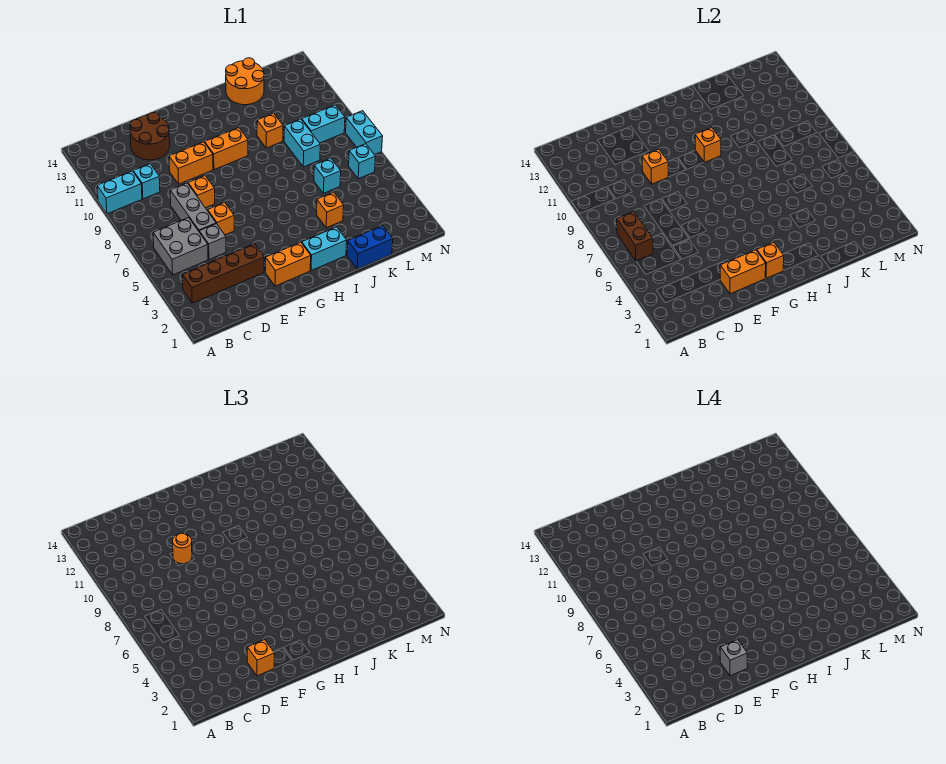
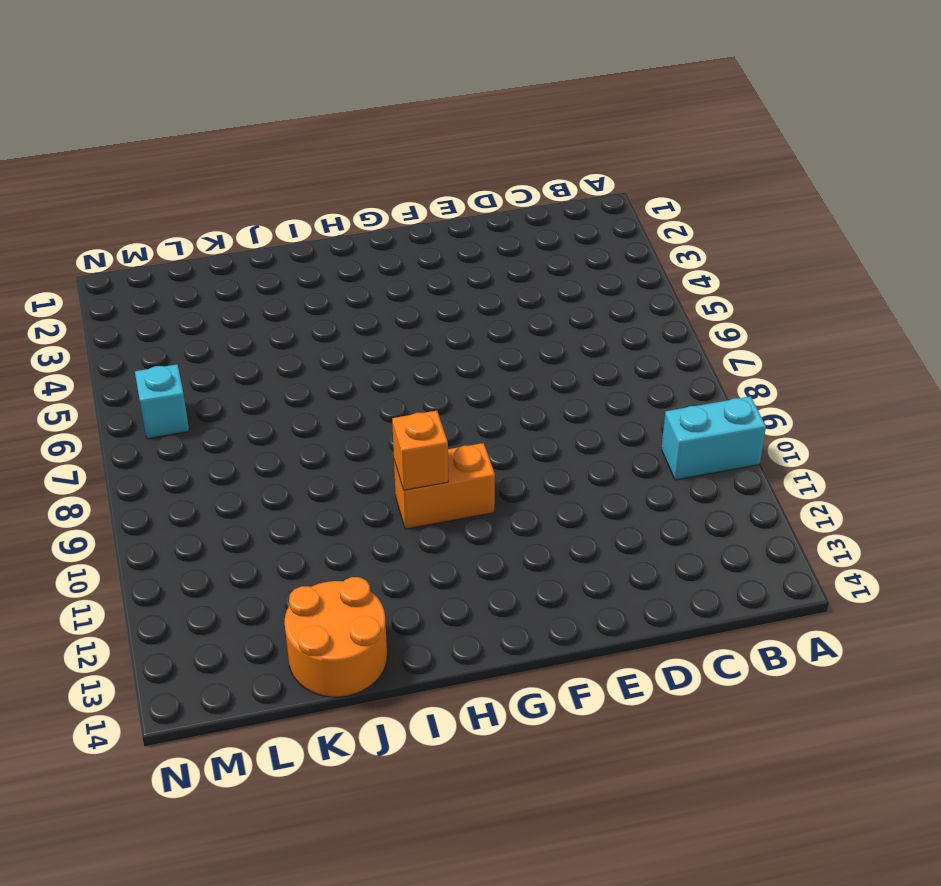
none -> brown brick B3:E3 level 1
none -> grey brick B5:C6 level 1
none -> cyan brick C10 level 1
none -> grey brick D5 level 1

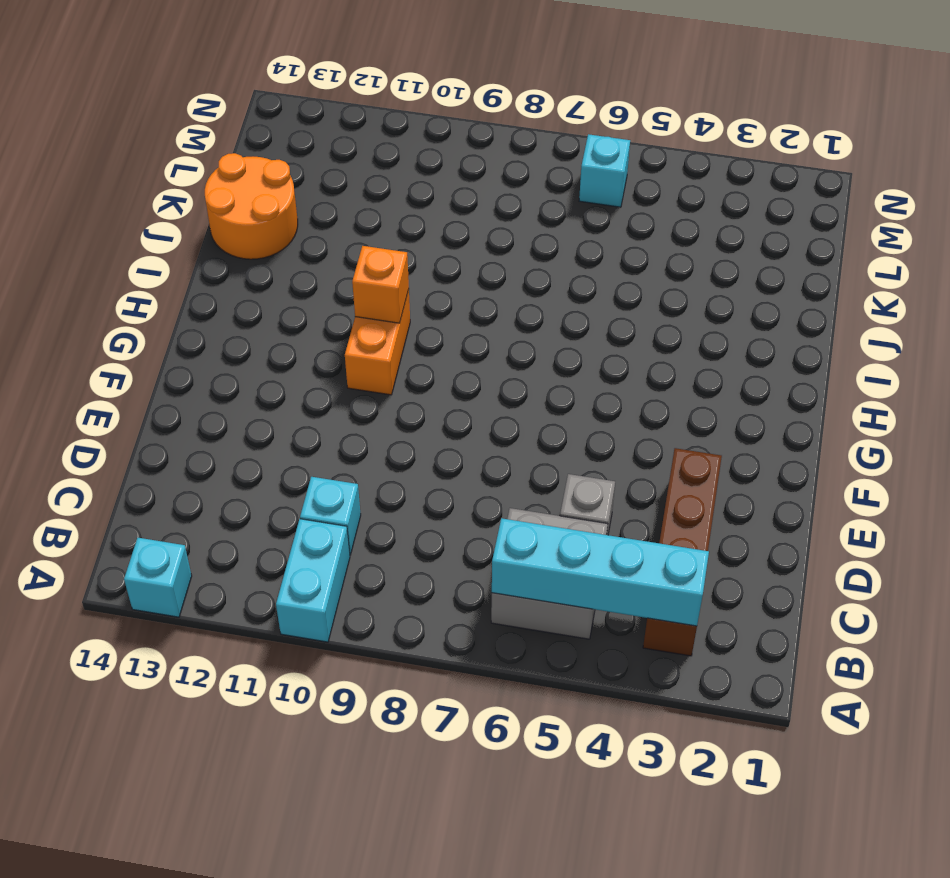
cyan brick A13 level 1 -> cyan brick K6 level 1
cyan brick B3:B6 level 2 -> brown brick B6:B7 level 2
none -> grey brick D6:D8 level 1
none -> brown round brick D12:E13 level 1
none -> orange brick E6 level 1
none -> orange brick E8 level 1

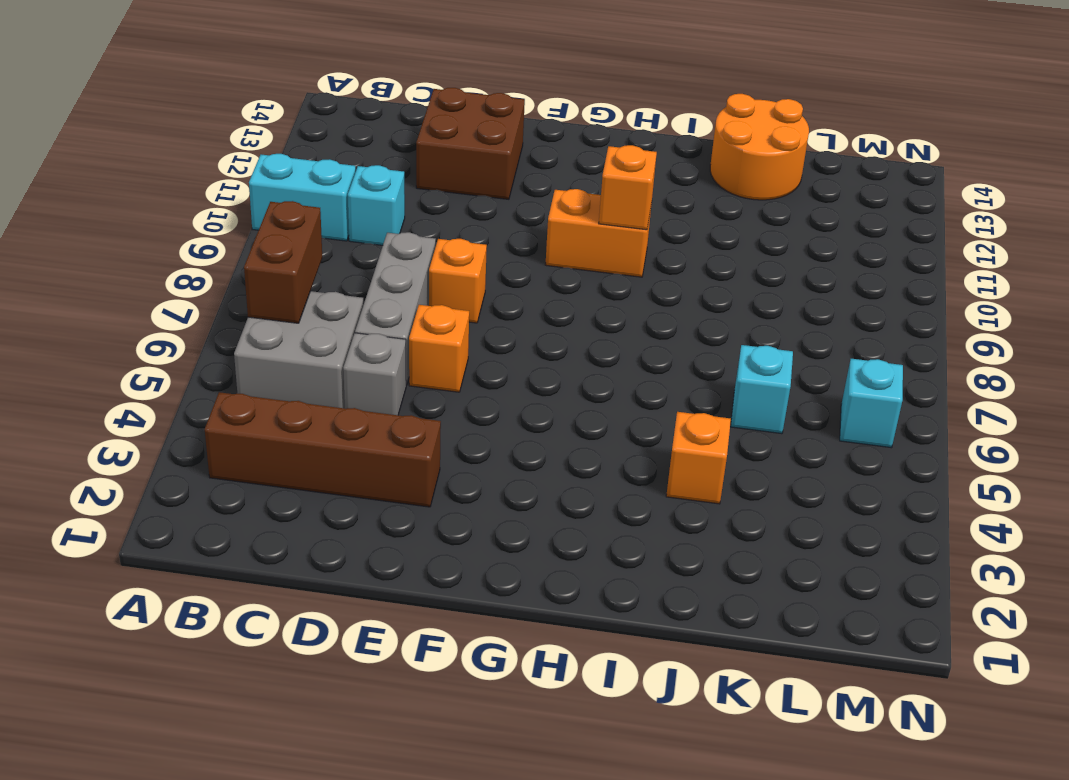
brown brick D12:E13 level 1 -> brown round brick D12:E13 level 1
none -> orange brick E10:F10 level 1
none -> orange brick F2:G2 level 1
none -> cyan brick H2:I2 level 1
none -> blue brick J1:K1 level 1

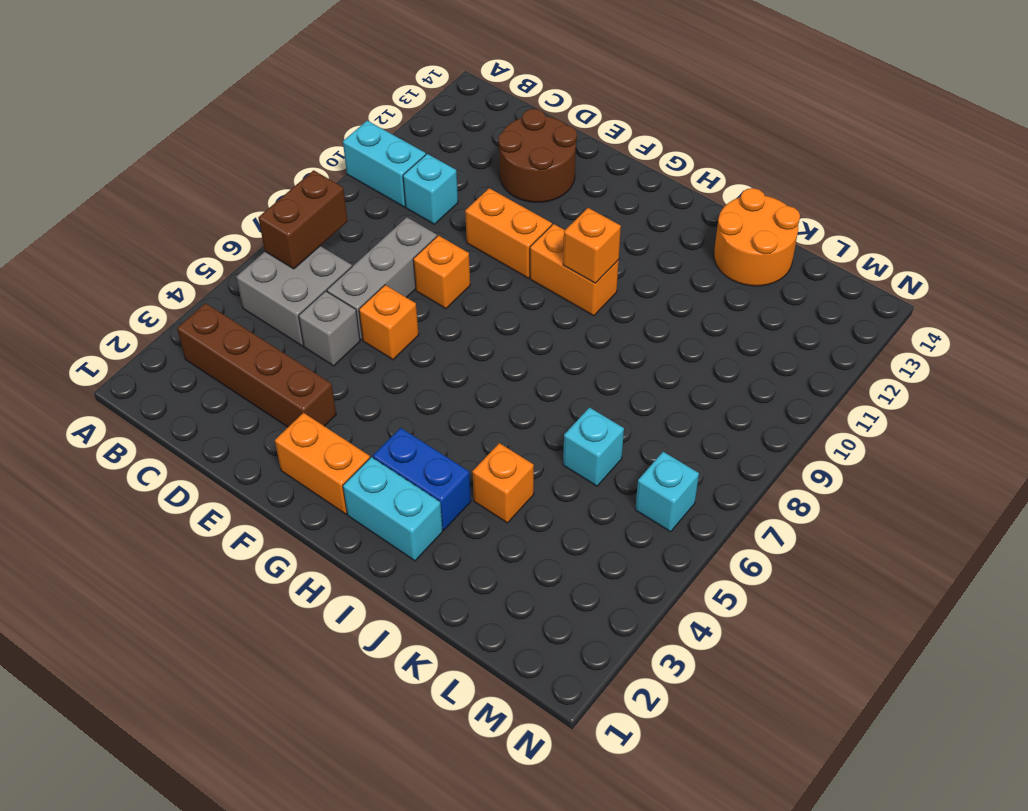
blue brick H3:I3 level 1 -> blue brick J1:K1 level 1
none -> orange brick J10 level 1
none -> cyan brick K8:K9 level 1
none -> cyan brick L9:M9 level 1
none -> cyan brick N7:N8 level 1

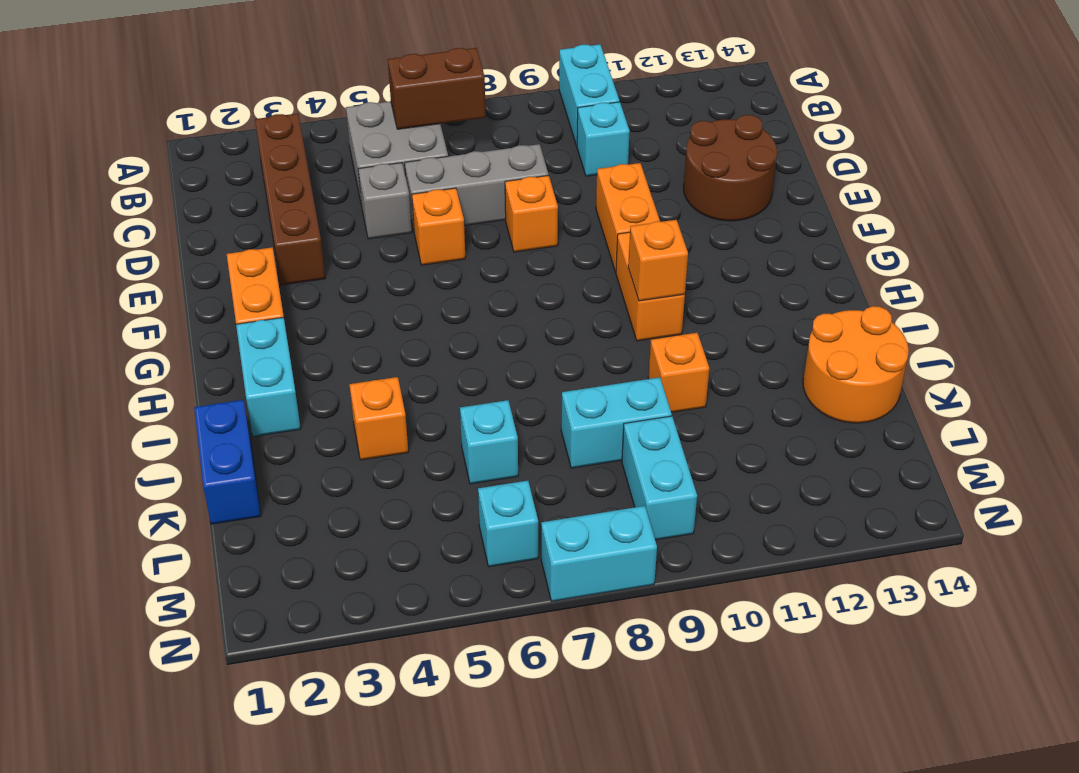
none -> orange brick E2:F2 level 2
none -> orange brick E10 level 2
none -> orange brick G2 level 2
none -> orange brick E2 level 3

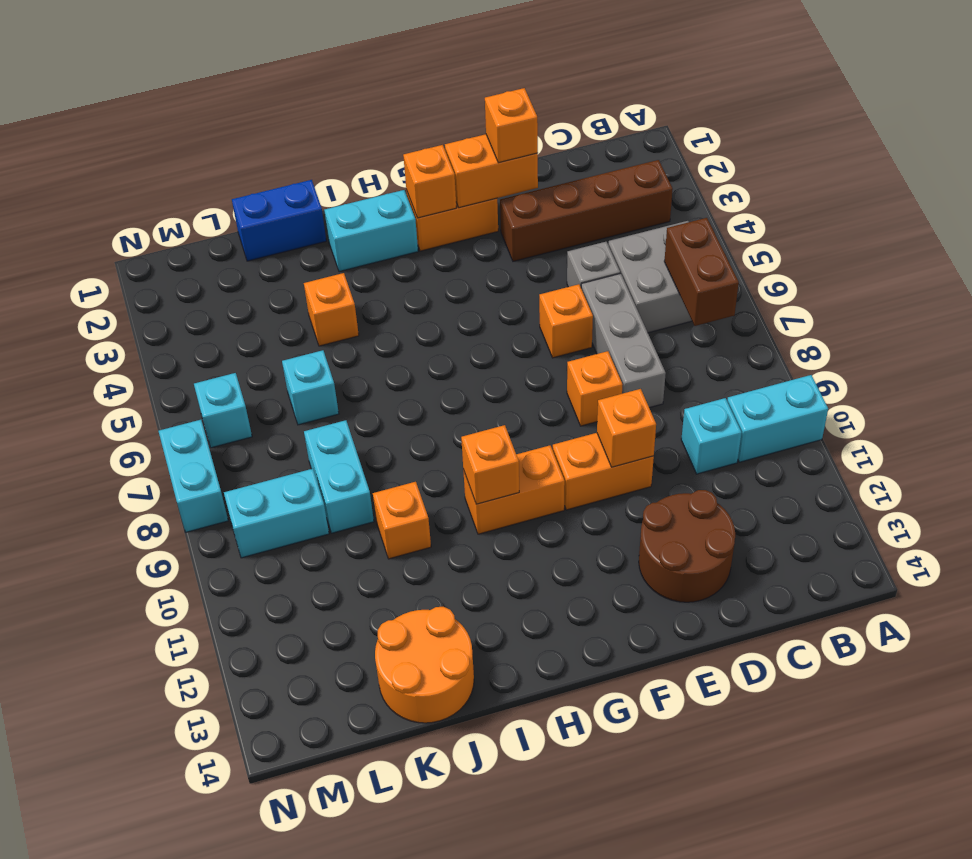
none -> orange round brick E10 level 3
none -> grey brick E2 level 4

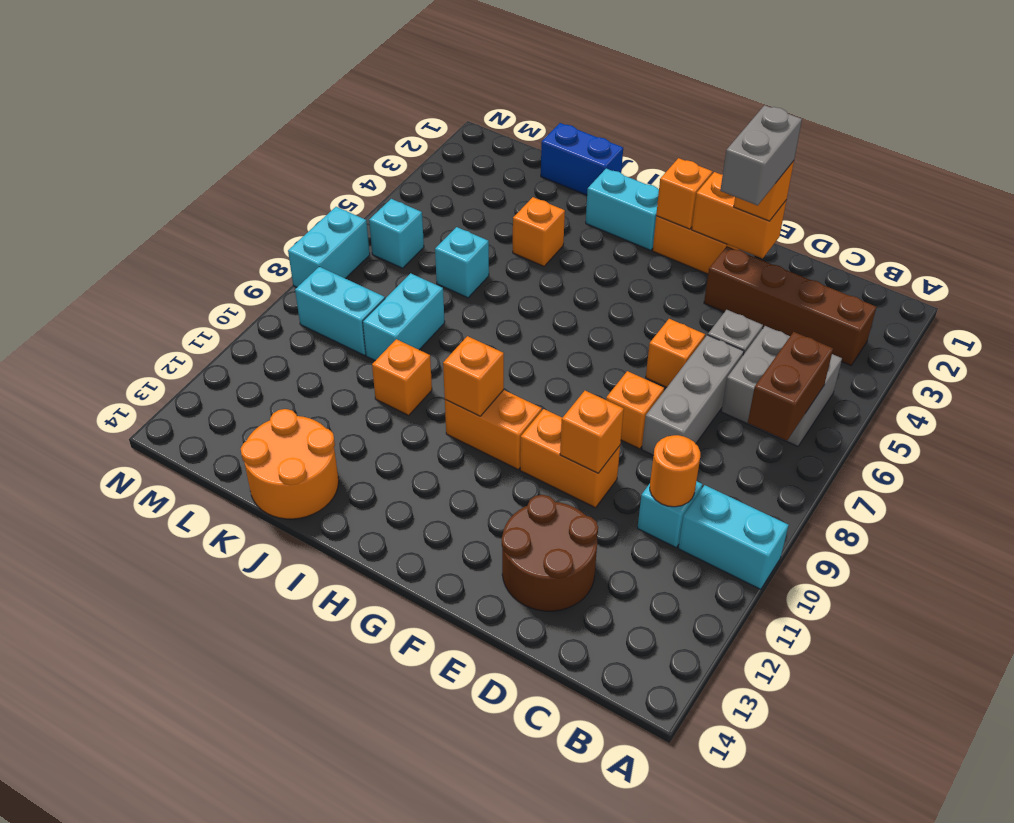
orange round brick C10 level 2 -> orange round brick E10 level 3
grey brick E2:E3 level 4 -> grey brick E2 level 4

